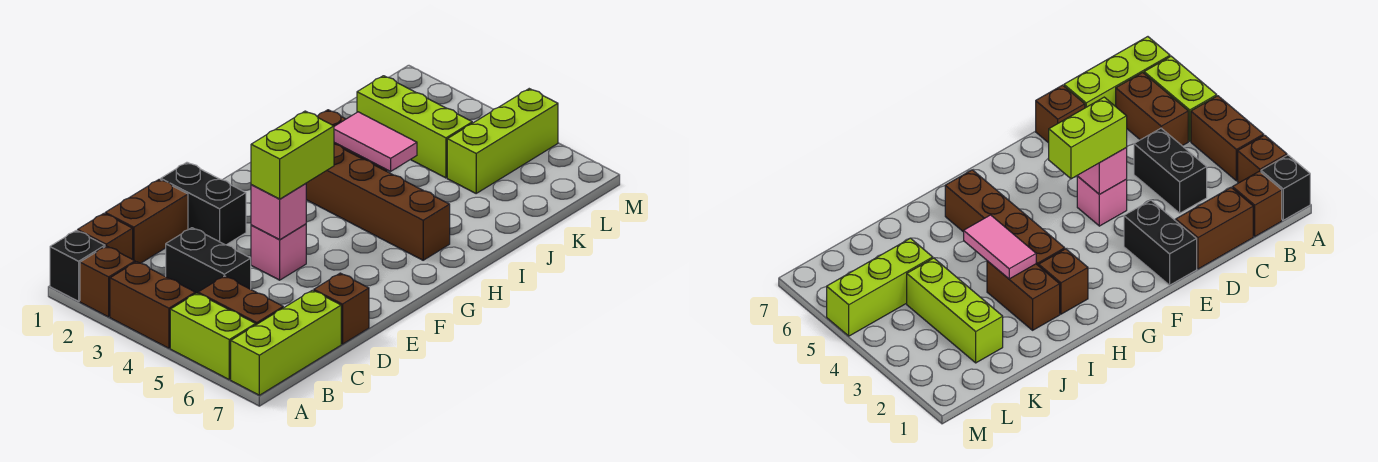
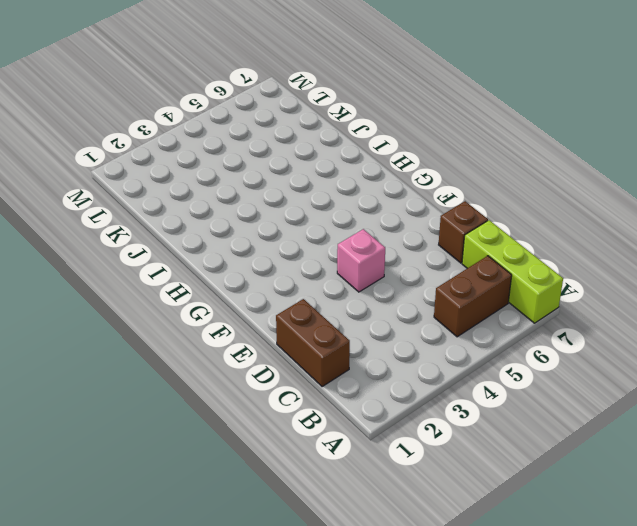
none -> black brick A1 level 1
none -> brown brick A2 level 1
none -> brown brick A3:A4 level 1

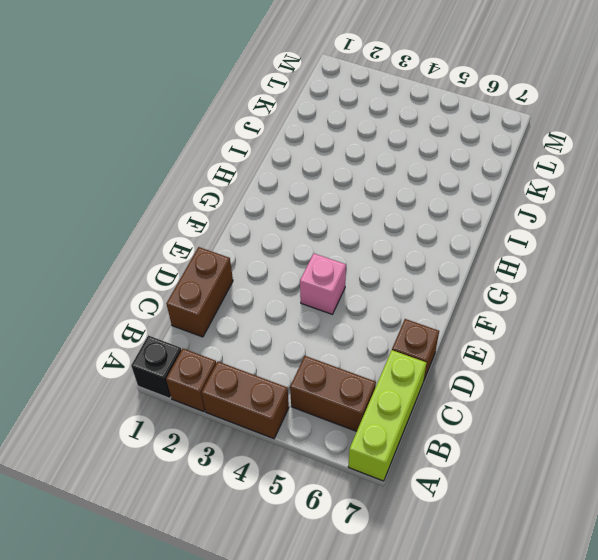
none -> lime brick A5:A6 level 1
none -> brown brick B1 level 1
none -> black brick C3:C4 level 1

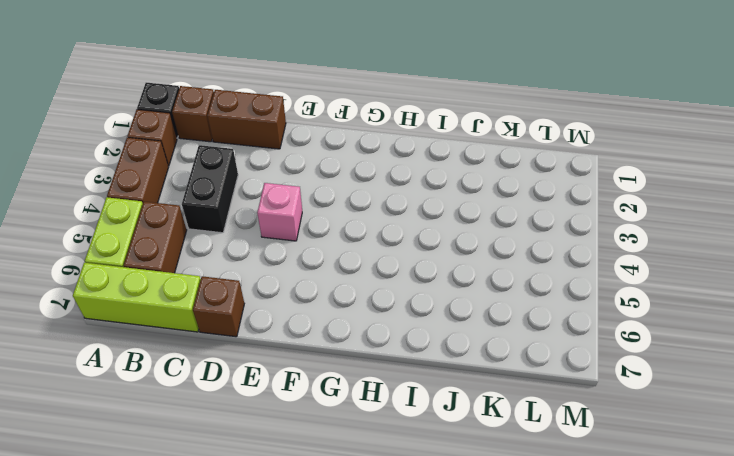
none -> black brick E1:E2 level 1
none -> brown brick H2 level 1
none -> brown brick H3:H6 level 1

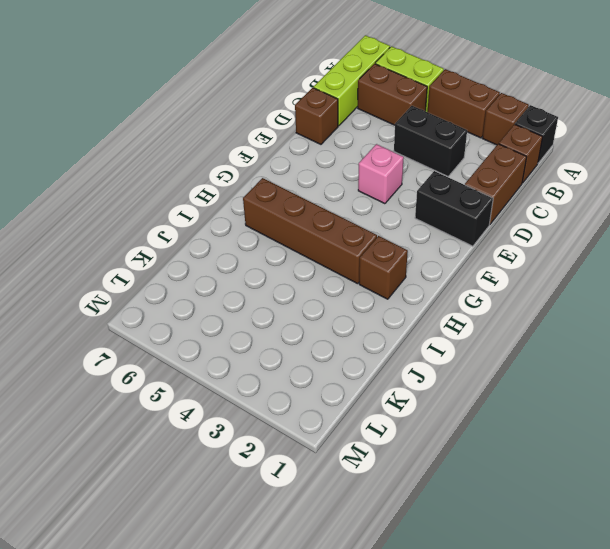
none -> brown brick I2:I3 level 1
none -> lime brick K2:K4 level 1
none -> lime brick K5:M5 level 1

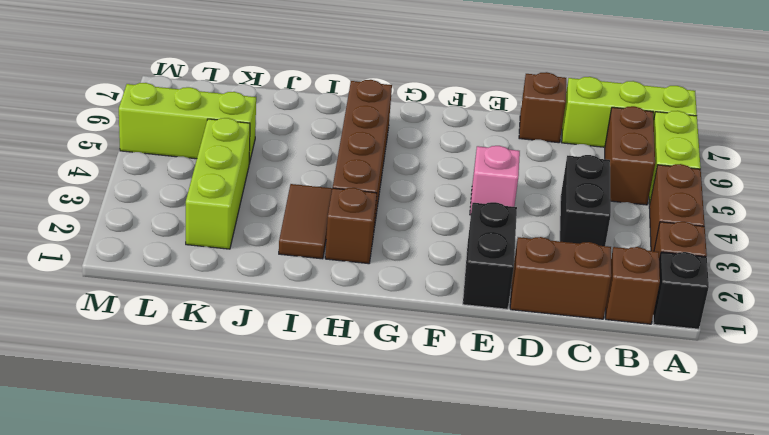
brown tile I2:I3 level 1 -> brown brick I2:I3 level 1
none -> pink brick E4 level 2
none -> pink tile I3:I4 level 2
none -> lime brick E4:F4 level 3

